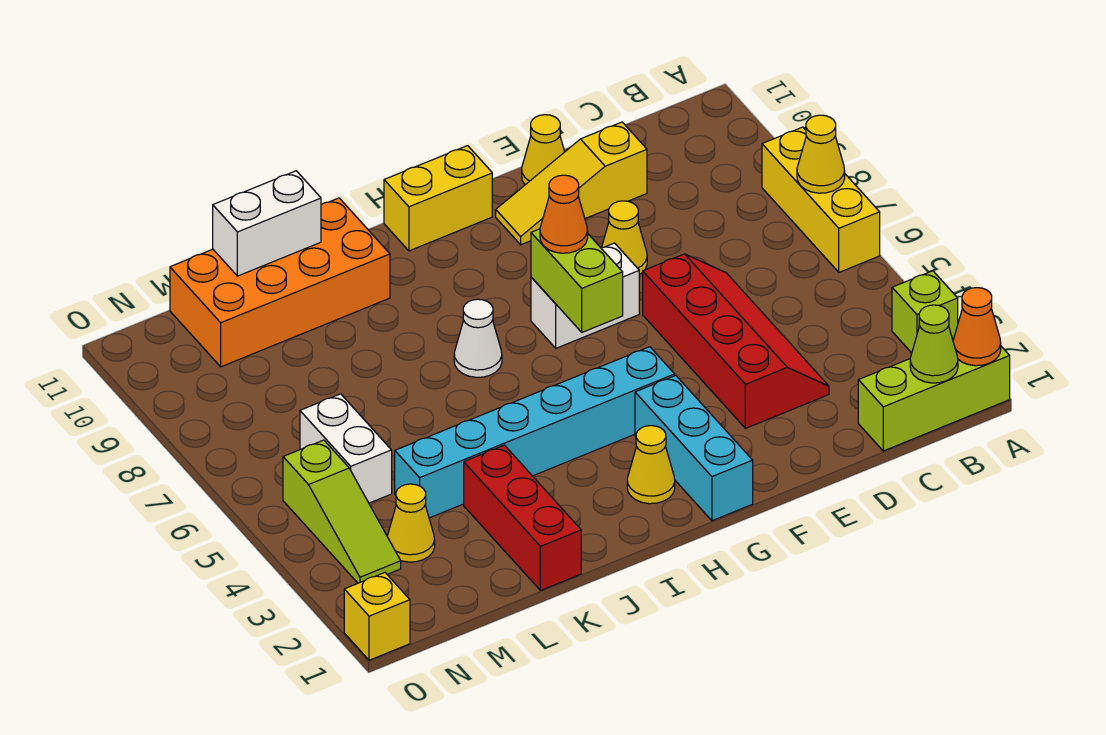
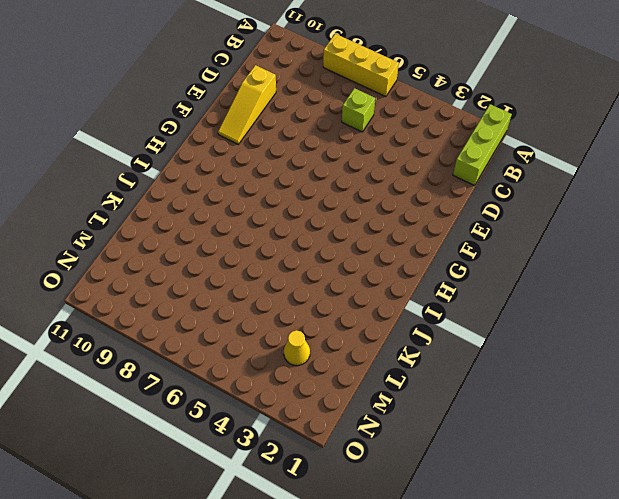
lime brick C6 level 1 -> lime brick A3 level 1
none -> red slope D3:E6 level 1 top E
none -> yellow cone E8 level 1
none -> yellow cone E11 level 1

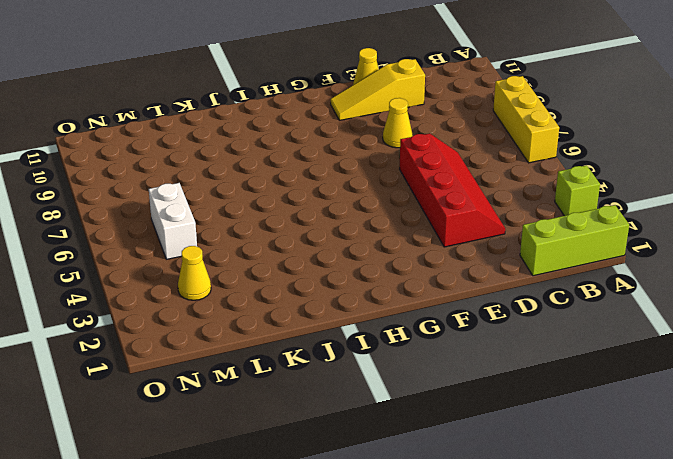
none -> white brick F7:G7 level 1
none -> cyan brick G1:G3 level 1
none -> cyan brick G4:L4 level 1

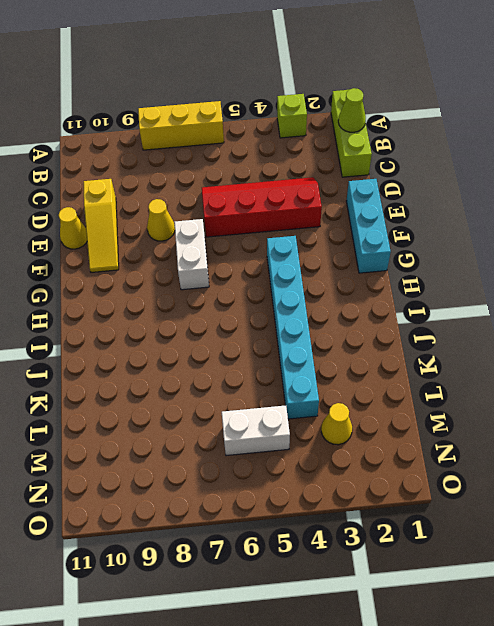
cyan brick E1:G1 level 1 -> cyan brick G1:G3 level 1
none -> yellow brick G11:H11 level 1
none -> yellow cone H2 level 1
none -> white cone I7 level 1

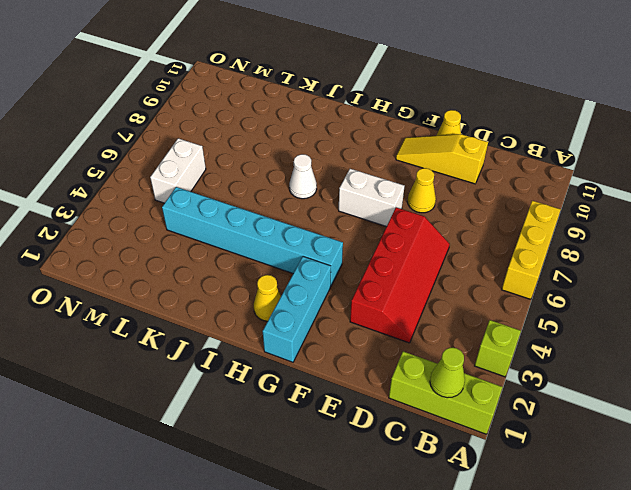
none -> yellow brick G11:H11 level 1
none -> orange brick J10:M11 level 1
none -> red brick K1:K3 level 1

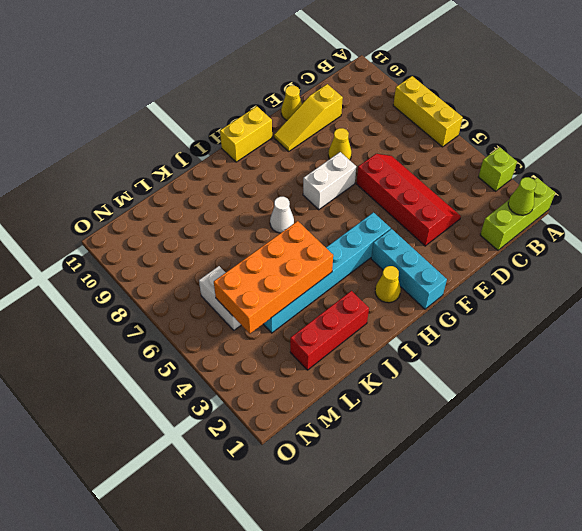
red brick J2:L2 level 1 -> red brick K1:K3 level 1
orange brick J4:M5 level 2 -> orange brick J10:M11 level 1
none -> yellow cone M3 level 1
none -> lime slope N3:N5 level 1 top 5
none -> yellow brick O1 level 1

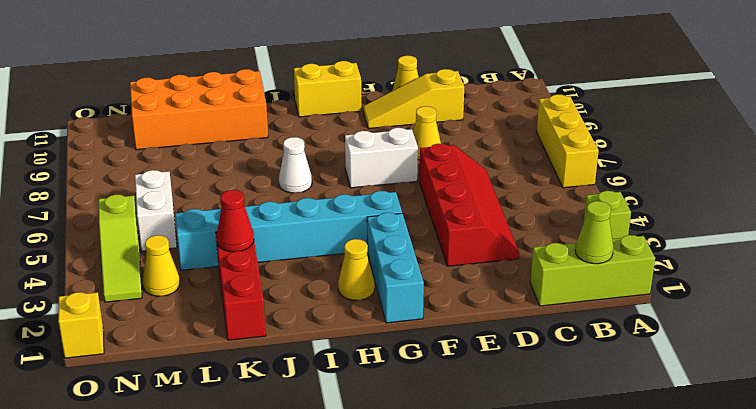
red cone K3 level 2 -> none
none -> orange cone A1 level 2
none -> yellow cone A7 level 2
none -> lime brick G6:G7 level 2

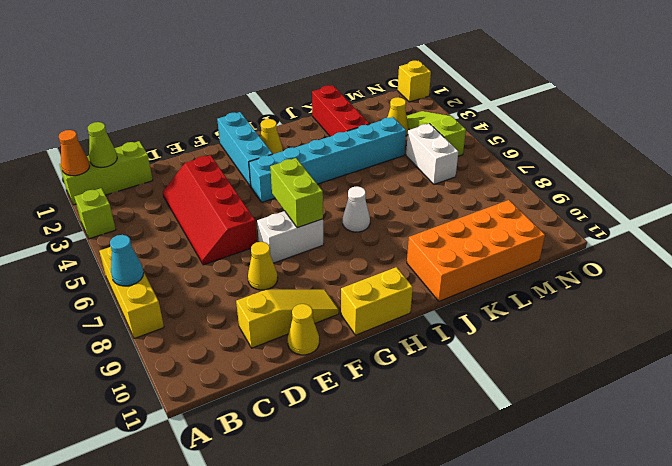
cyan cone A7 level 2 -> yellow cone A7 level 2
none -> white brick K11:L11 level 2
none -> orange cone G7 level 3

